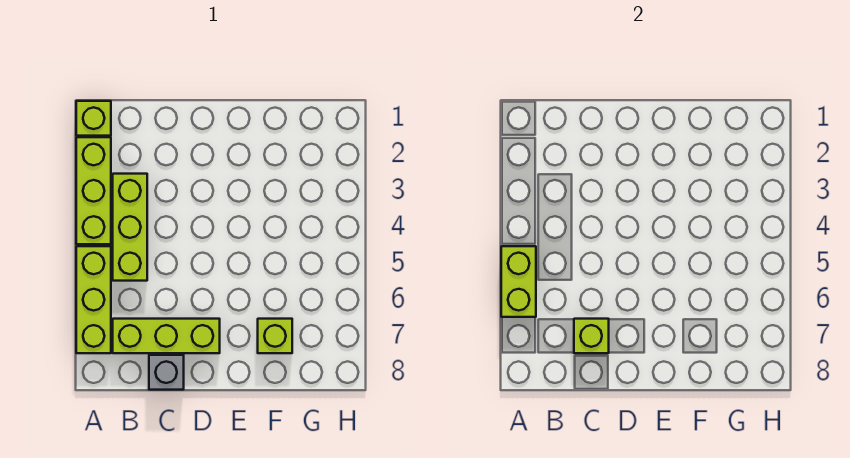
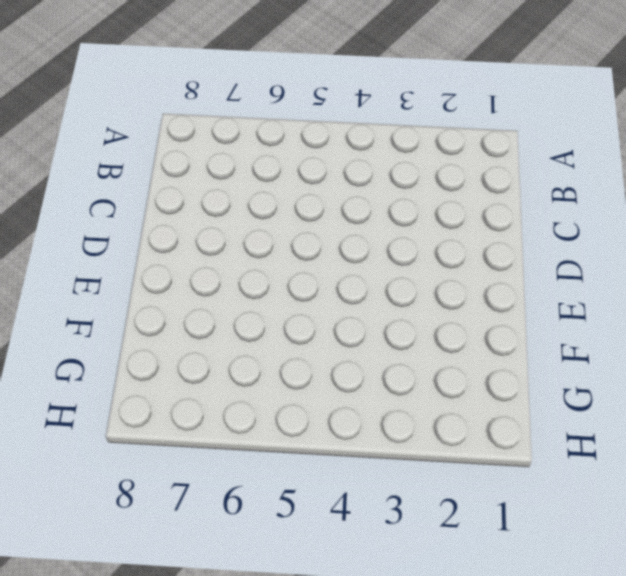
none -> lime brick A1 level 1
none -> lime brick A2:A4 level 1

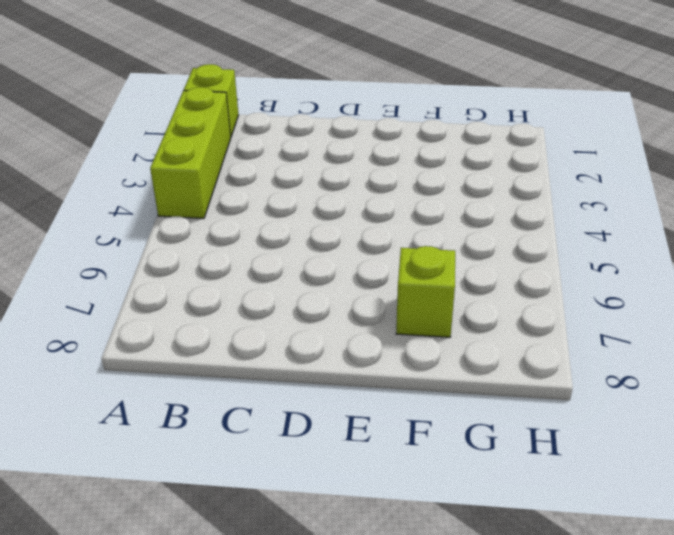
none -> lime brick A5:A7 level 1
none -> lime brick B3:B5 level 1

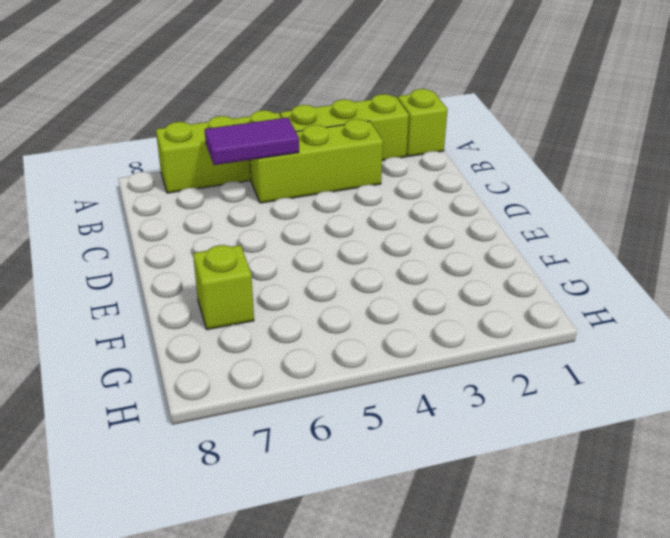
purple tile B5:B6 level 2 -> none
none -> lime brick B7:D7 level 1
none -> grey brick C8 level 1

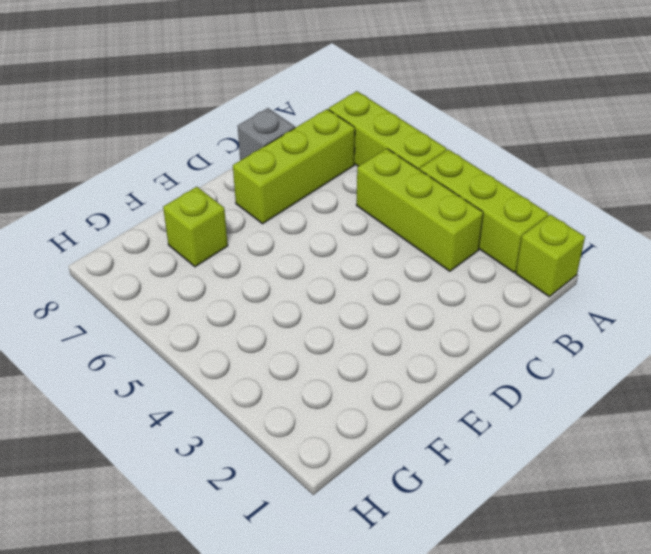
none -> lime brick A5:A6 level 2
none -> lime brick C7 level 2

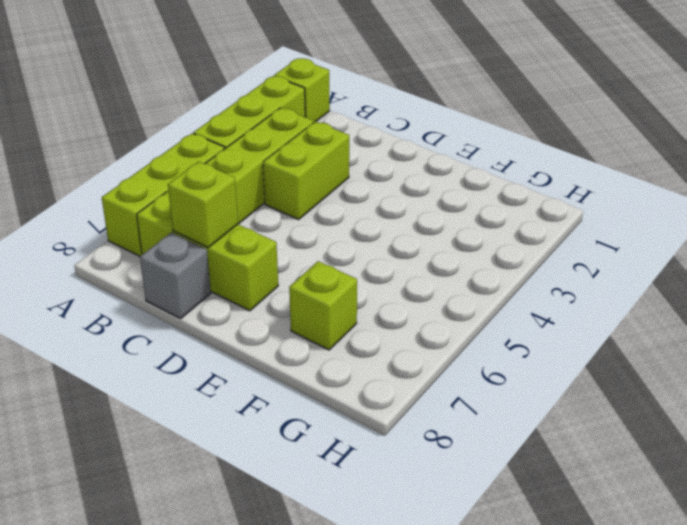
lime brick C3:C4 level 1 -> lime brick A5:A6 level 2

